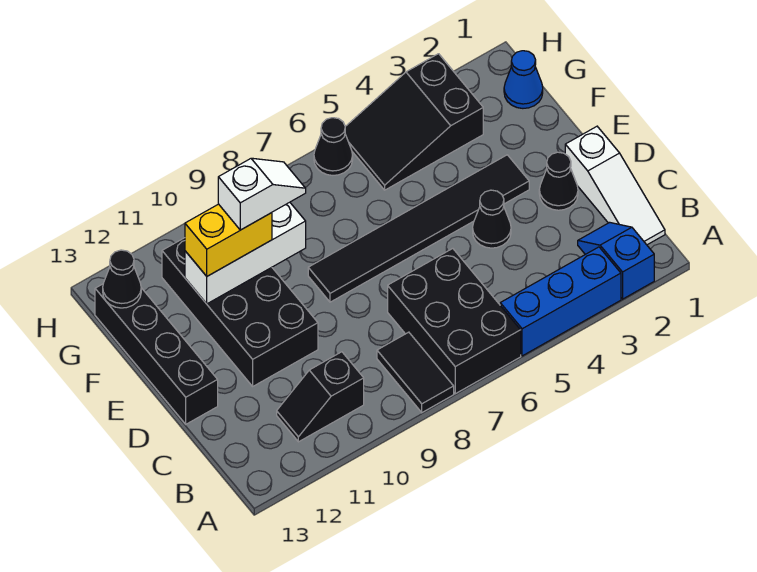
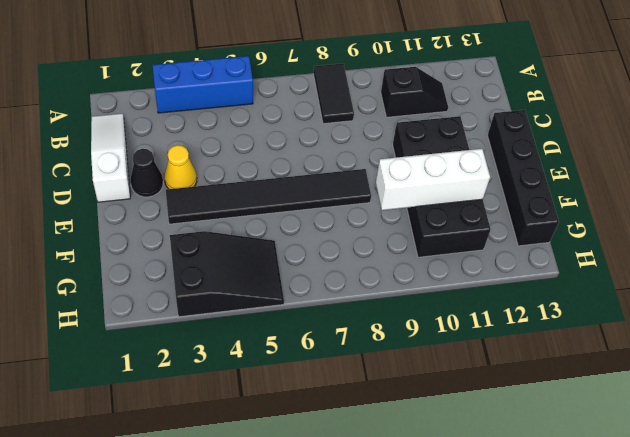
yellow cone D3 level 1 -> none
none -> blue slope A2:B2 level 1 top A
none -> black brick A6:C7 level 1
none -> black cone D4 level 1

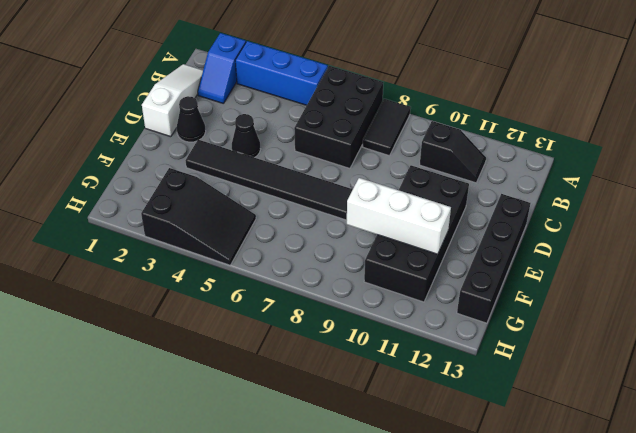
none -> blue cone G1 level 1
none -> black cone H6 level 1
none -> black cone G13 level 2

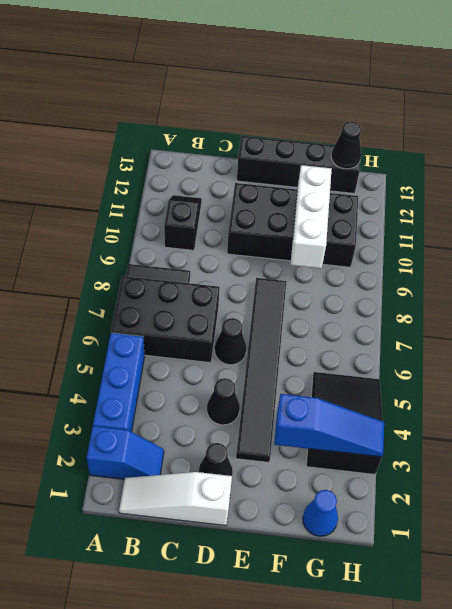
black cone D6 level 1 -> black cone H6 level 1
blue slope F3:H3 level 2 top F -> none
none -> yellow brick F10:F11 level 3
none -> white slope F9:F10 level 4 top 10

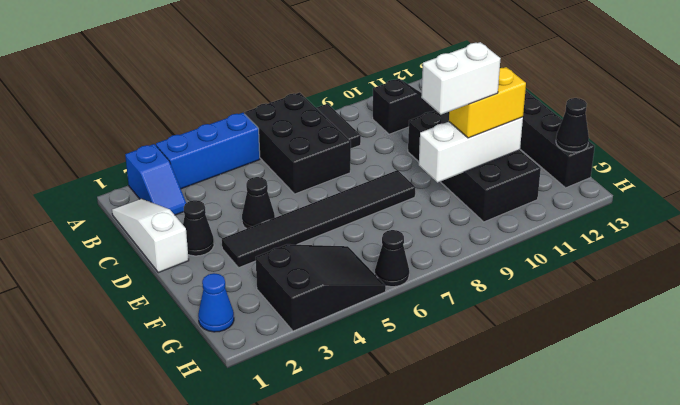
white brick F9:F10 level 4 -> white slope F9:F10 level 4 top 10

